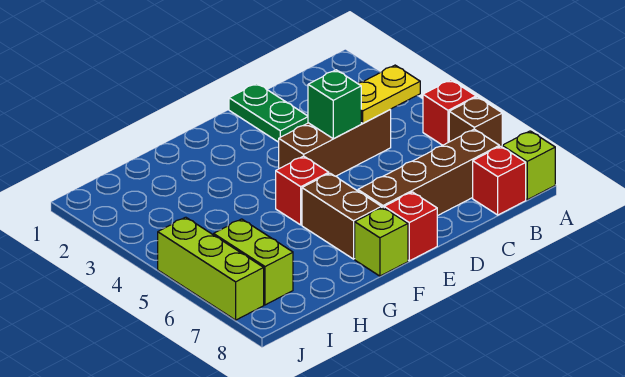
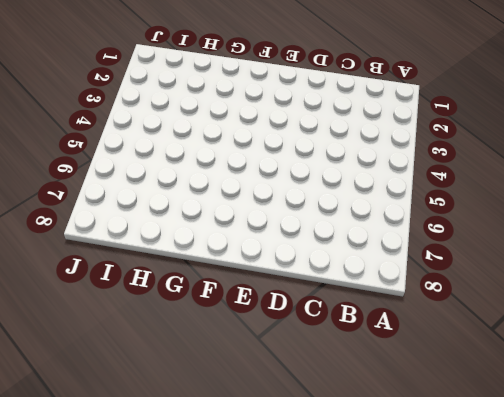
none -> red brick A5 level 1
none -> brown brick A6 level 1
none -> lime brick A8 level 1

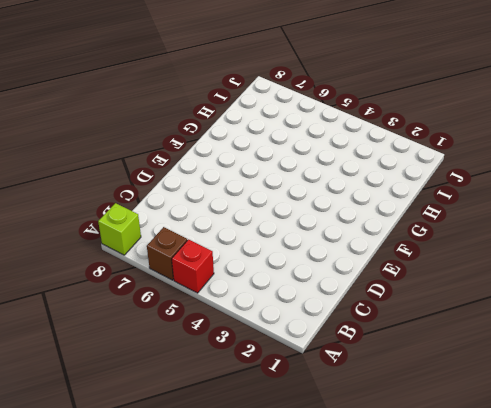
none -> brown brick B7:E7 level 1
none -> red brick B8 level 1
none -> brown brick C4:E4 level 1

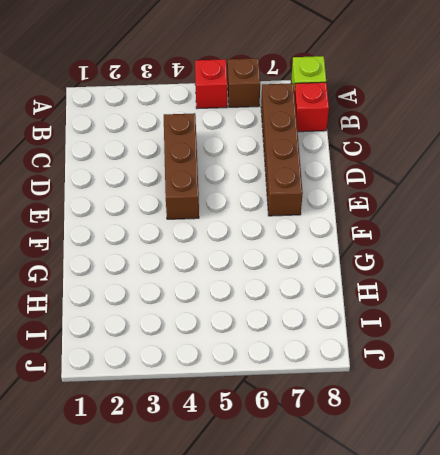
none -> green plate D1:D2 level 1
none -> red brick E8 level 1
none -> red brick F5 level 1

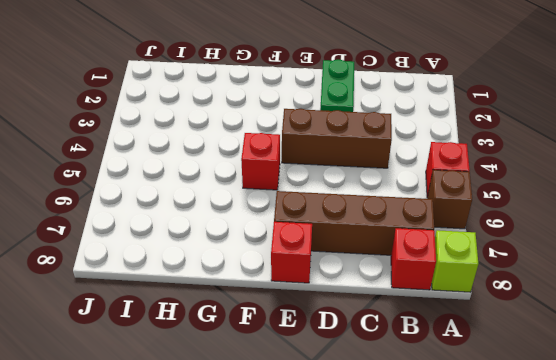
none -> brown brick F6:F7 level 1
none -> lime brick F8 level 1
none -> lime brick I6:I7 level 1

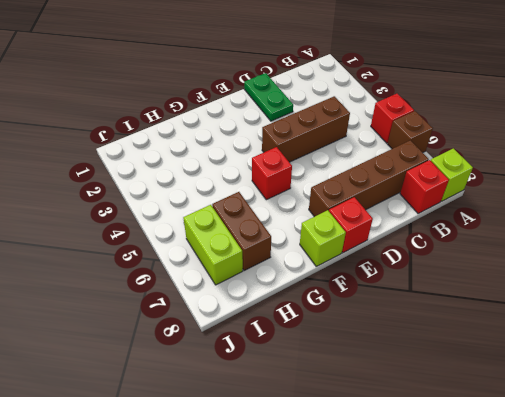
brown brick H6:H7 level 1 -> brown brick F6:F7 level 1
none -> lime brick J5:J7 level 1
none -> yellow plate B4:C4 level 2
none -> green brick D4 level 2

